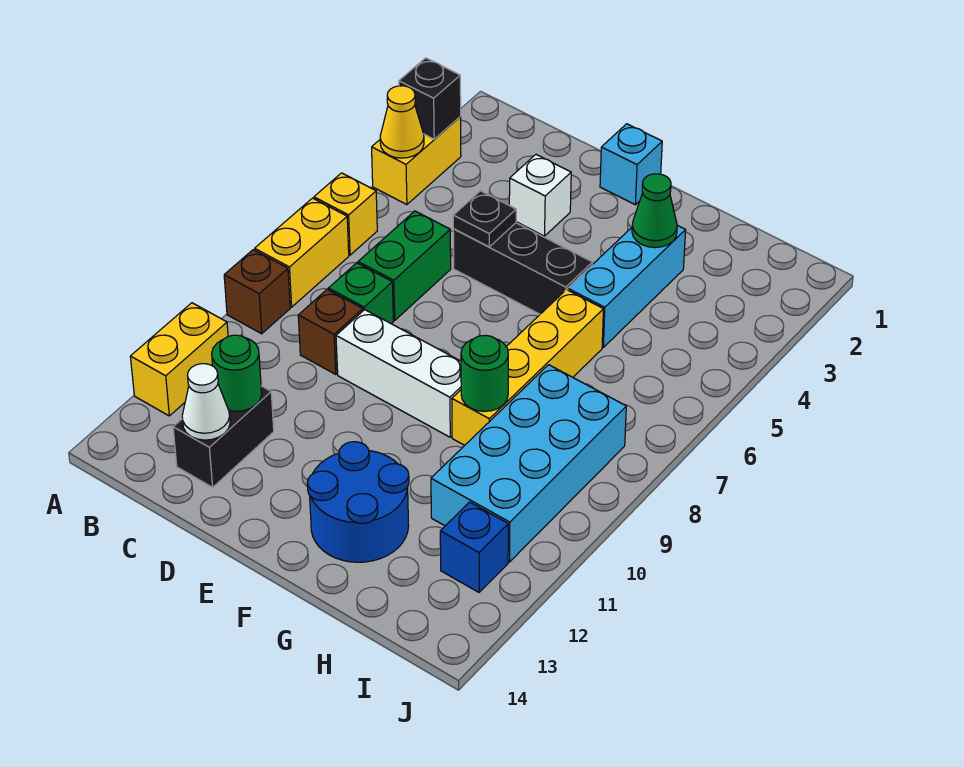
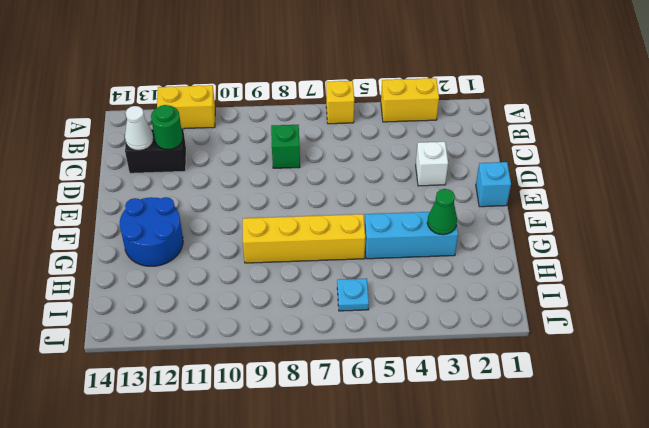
cyan plate I6 level 1 -> none
none -> yellow brick A7:A8 level 1
none -> brown brick A9 level 1
none -> green brick C6:C7 level 1

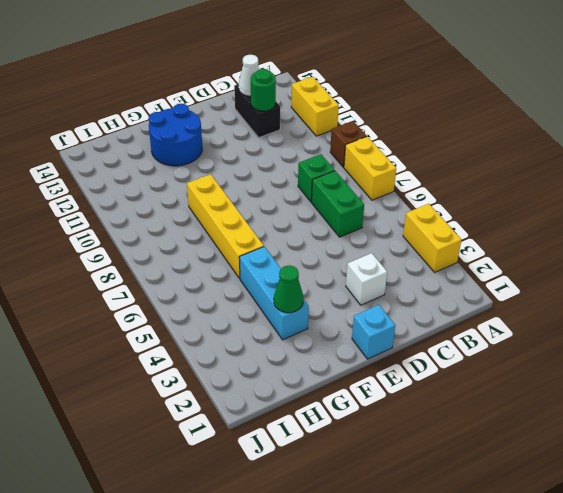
none -> yellow brick A6 level 1
none -> brown brick C9 level 1
none -> black brick D5:F5 level 1

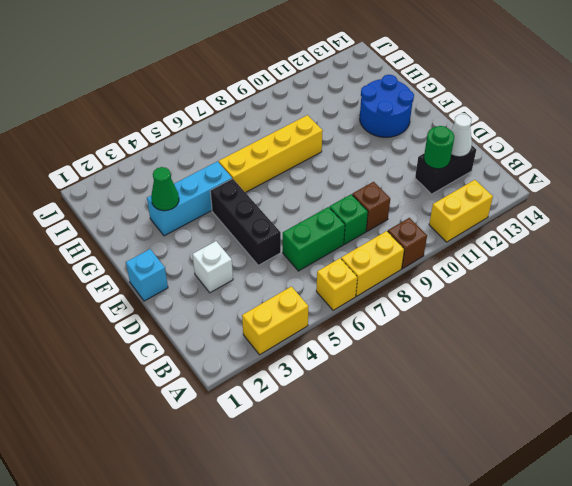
none -> white brick D9:F9 level 1
none -> cyan brick H8:I11 level 1
none -> blue brick I12 level 1

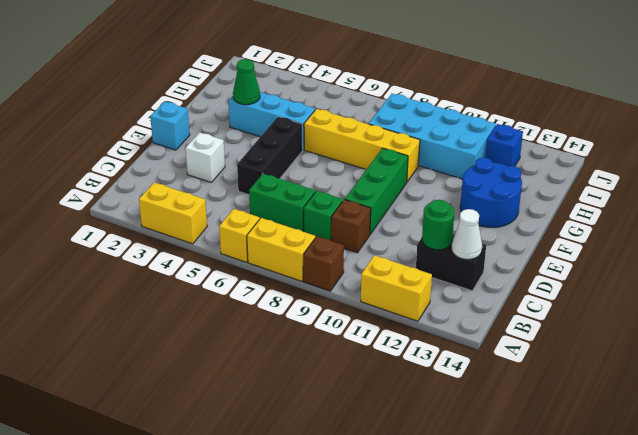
green brick D9:F9 level 1 -> white brick D9:F9 level 1
none -> black brick A3 level 2
none -> yellow cone A4 level 2
none -> black plate D5 level 2

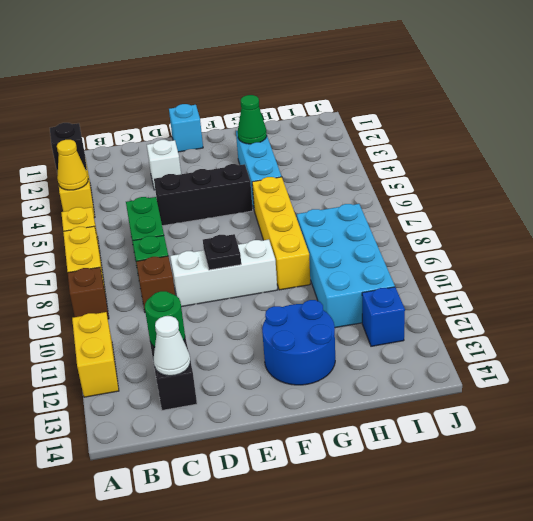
black plate E9 level 2 -> black plate D5 level 2
none -> green round brick G9 level 2

